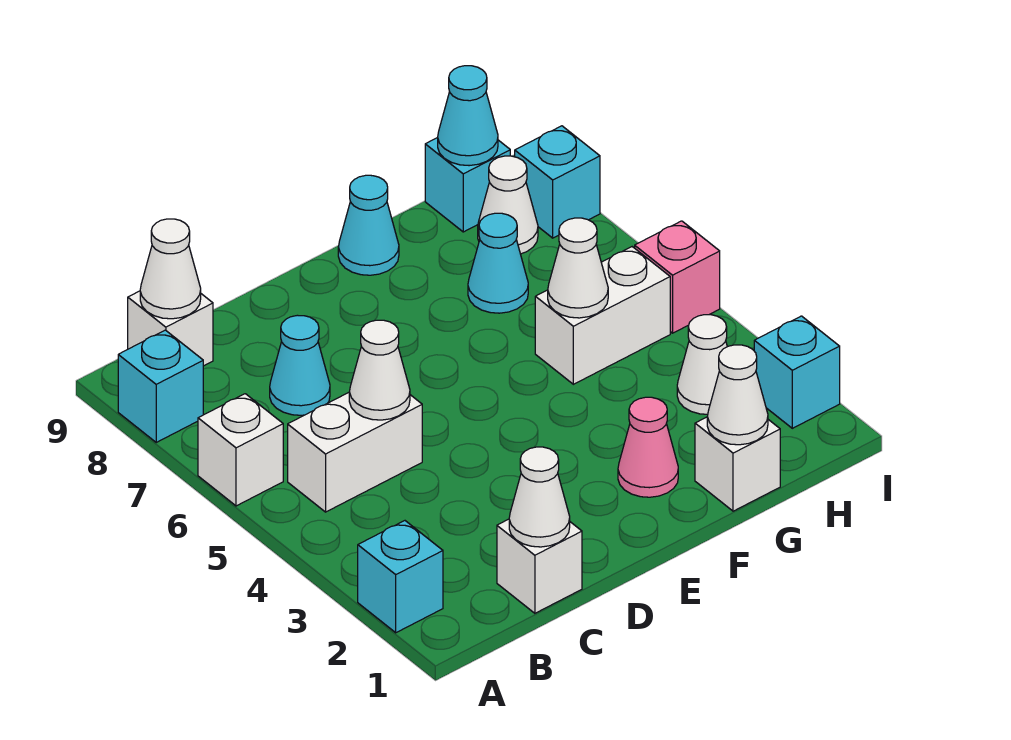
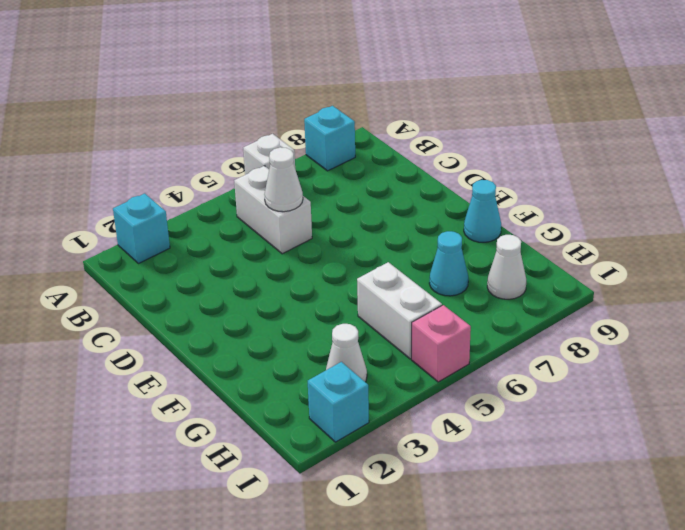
none -> white brick B9 level 1
none -> white brick C1 level 1
none -> cyan cone C7 level 1

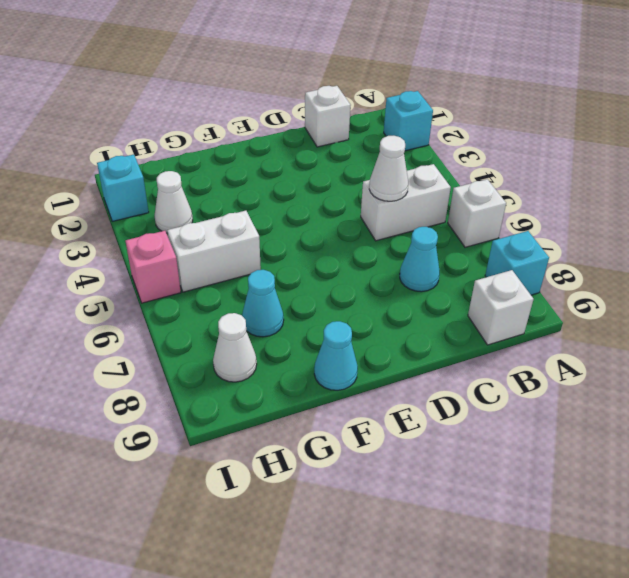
none -> pink cone F2 level 1
none -> white brick G1 level 1
none -> cyan brick H9 level 1

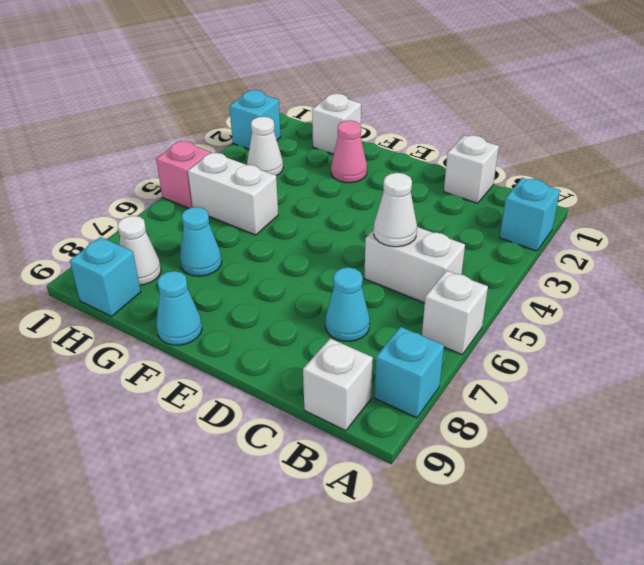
none -> cyan brick I8 level 1
none -> white cone B9 level 2
none -> white cone C1 level 2

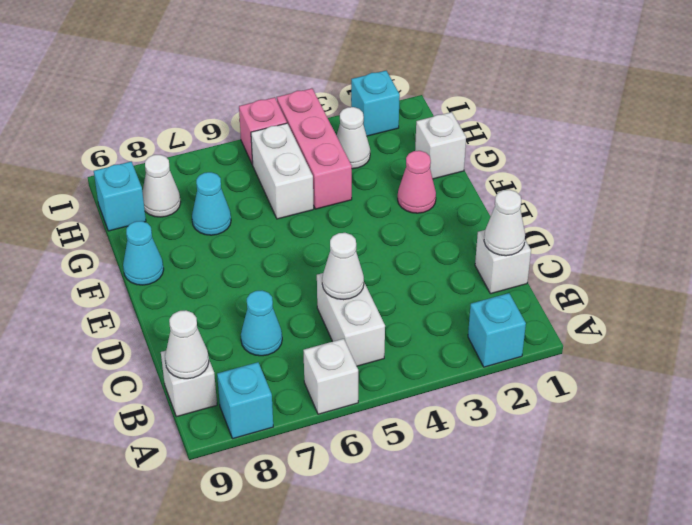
pink brick G4:I4 level 1 -> none
none -> cyan brick I8 level 1
none -> white cone G1 level 2
none -> white cone G5 level 2

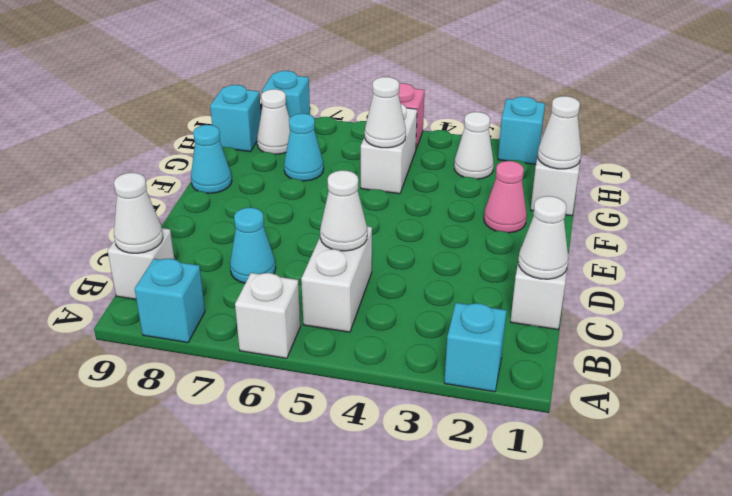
none -> cyan cone H9 level 2

